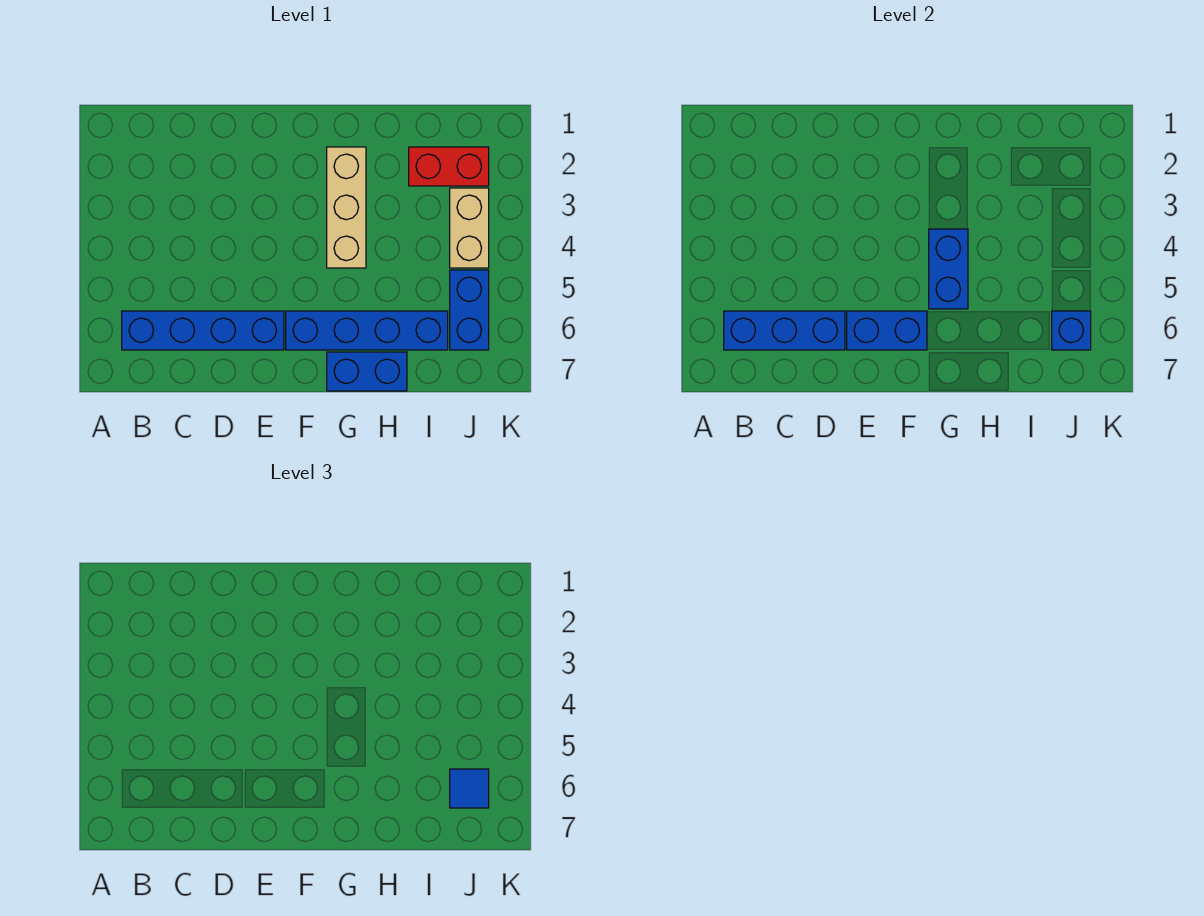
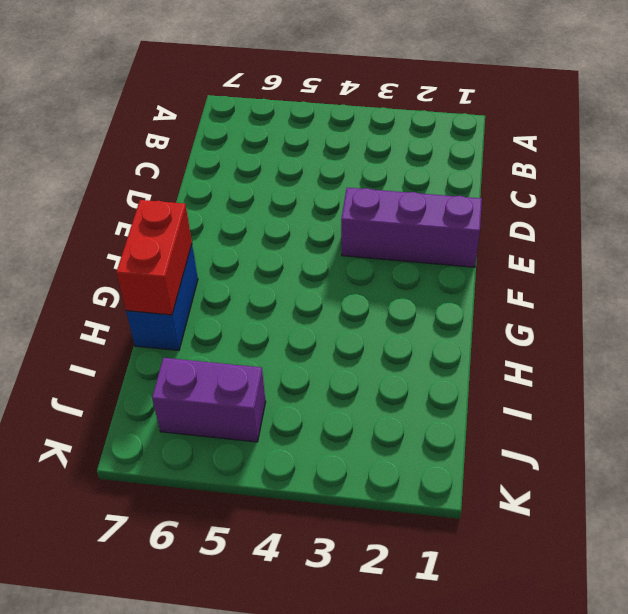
purple brick E1:E3 level 1 -> none
red brick G7:H7 level 2 -> red brick I2:J2 level 1
purple brick J5:J6 level 1 -> blue brick J5:J6 level 1
none -> blue brick B6:E6 level 1
none -> blue brick F6:I6 level 1
none -> tan brick G2:G4 level 1

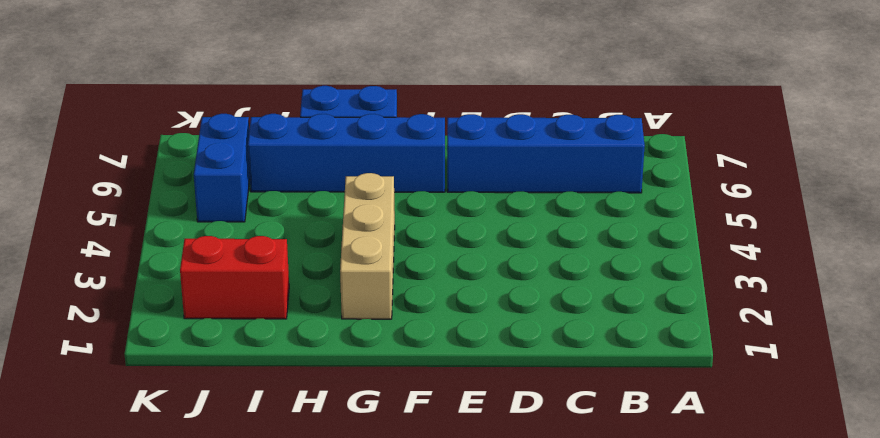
none -> tan brick J3:J4 level 1
none -> blue brick B6:D6 level 2
none -> blue brick E6:F6 level 2

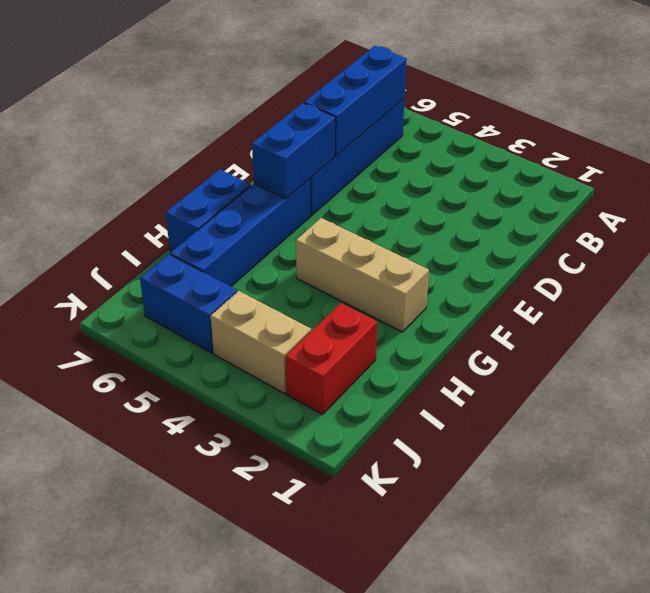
none -> blue brick G4:G5 level 2
none -> blue brick J6 level 2
none -> blue tile J6 level 3

